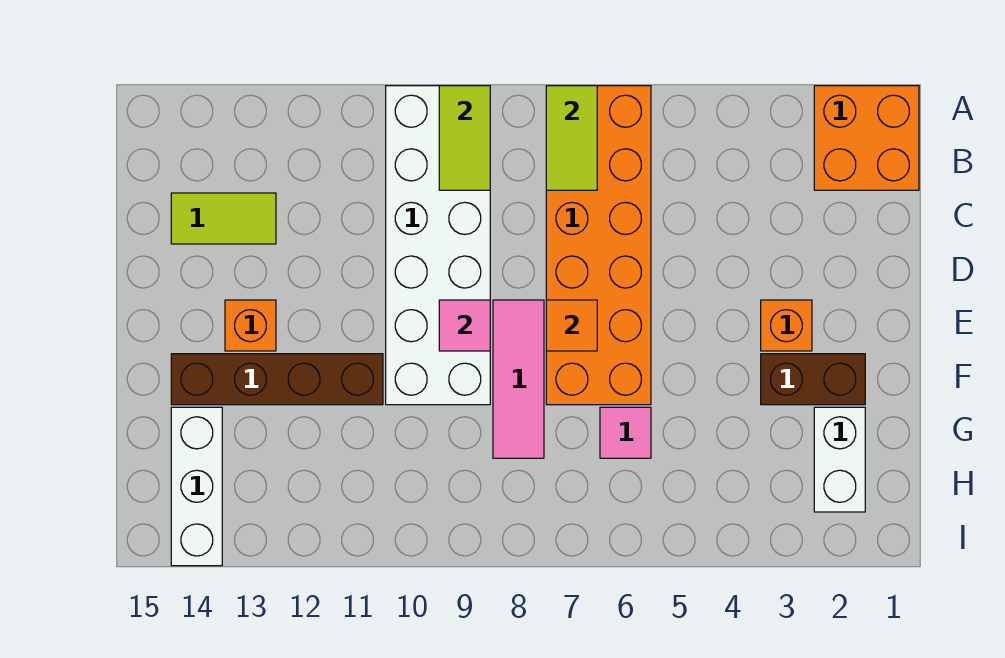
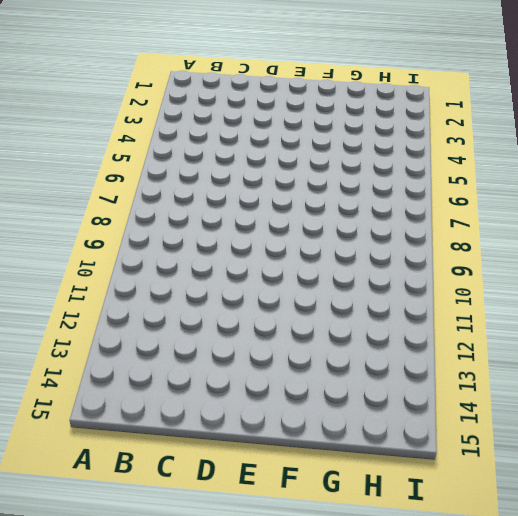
none -> orange brick A1:B2 level 1
none -> orange brick A6:F7 level 1
none -> white brick A9:F10 level 1

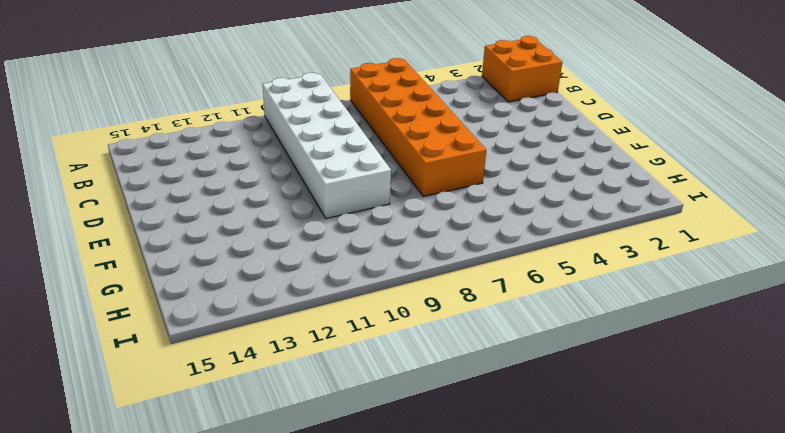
none -> lime tile C13:C14 level 1
none -> orange brick E3 level 1
none -> pink tile E8:G8 level 1

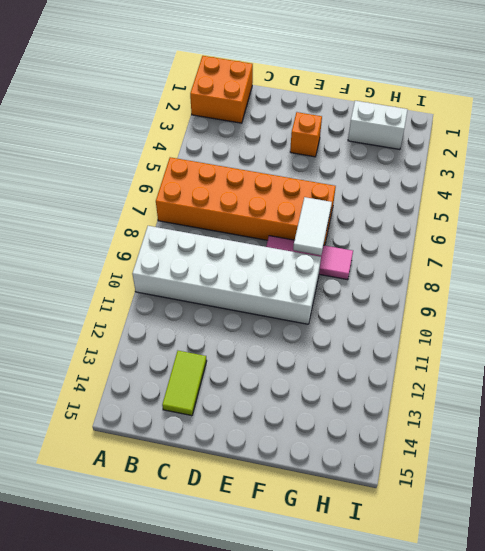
white tile F7:F8 level 2 -> none
none -> orange brick E13 level 1
none -> brown brick F2:F3 level 1
none -> brown brick F11:F14 level 1

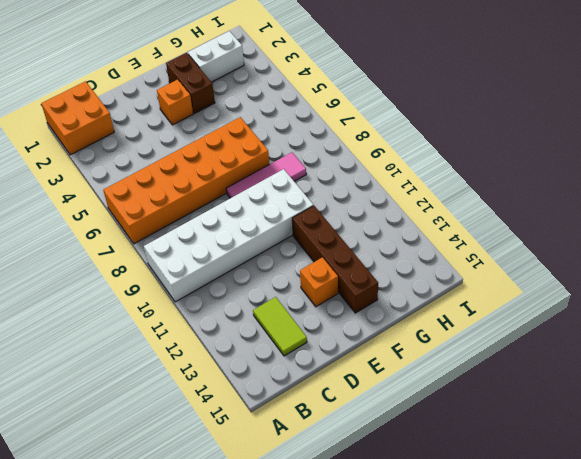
none -> pink tile G6 level 1
none -> white brick G14:I14 level 1
none -> lime tile A7:B7 level 2

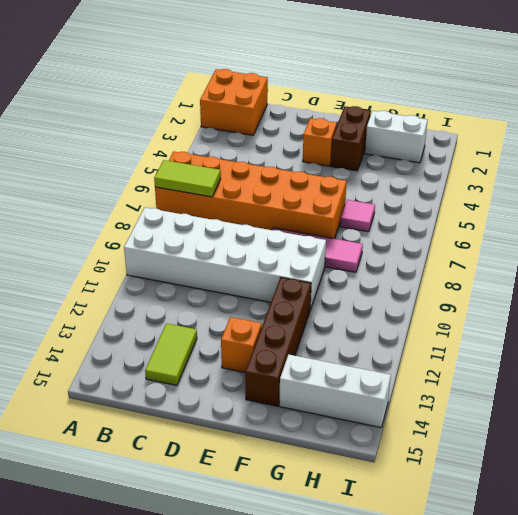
none -> lime tile A9:B9 level 2
none -> orange tile E7 level 2
none -> pink tile E9 level 2

